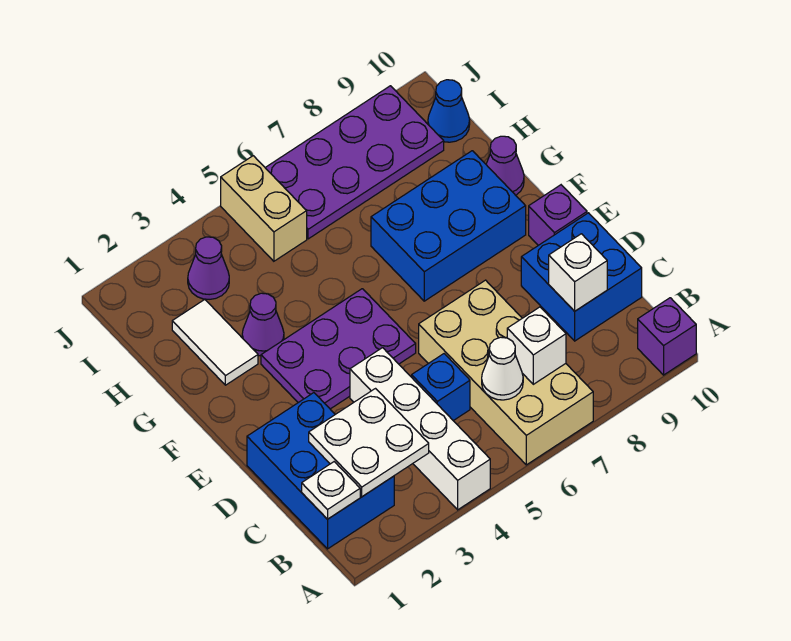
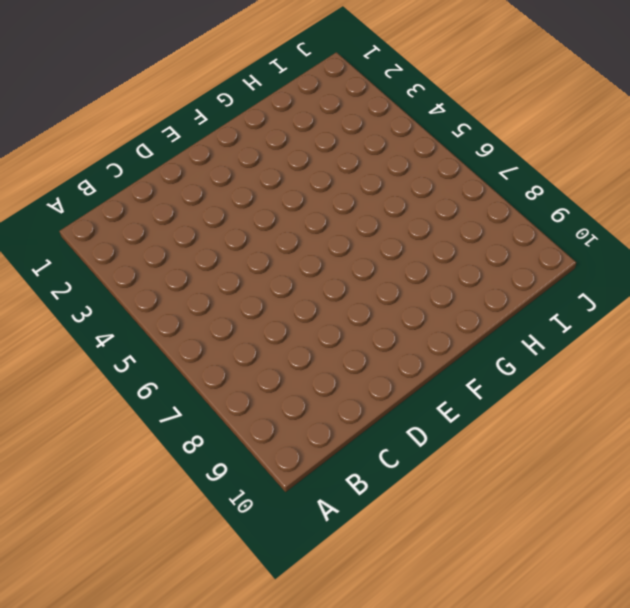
none -> white brick A4:D4 level 1
none -> tan brick A6:D7 level 1
none -> purple brick A10 level 1

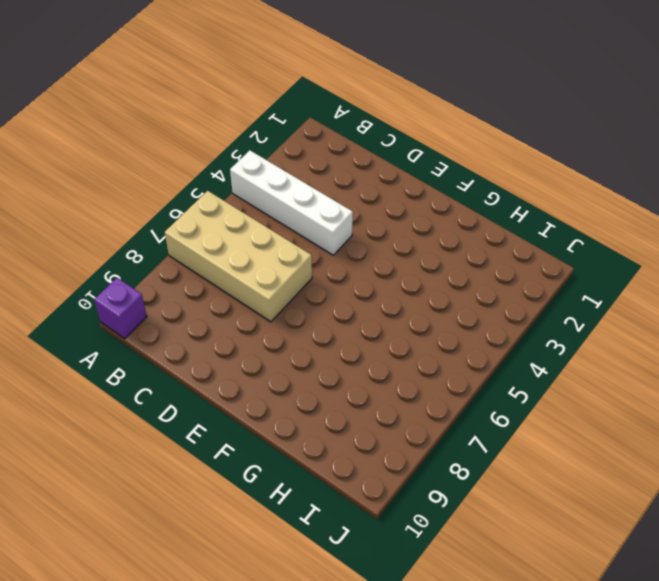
none -> blue brick B1:D2 level 1
none -> blue brick C5 level 1
none -> blue brick C9:D10 level 1

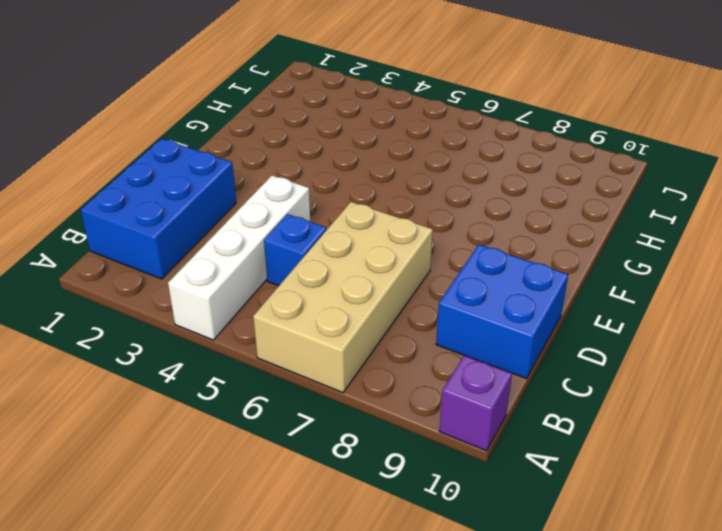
none -> purple plate E3:F5 level 1
none -> purple brick E10 level 1
none -> blue brick F7:G9 level 1

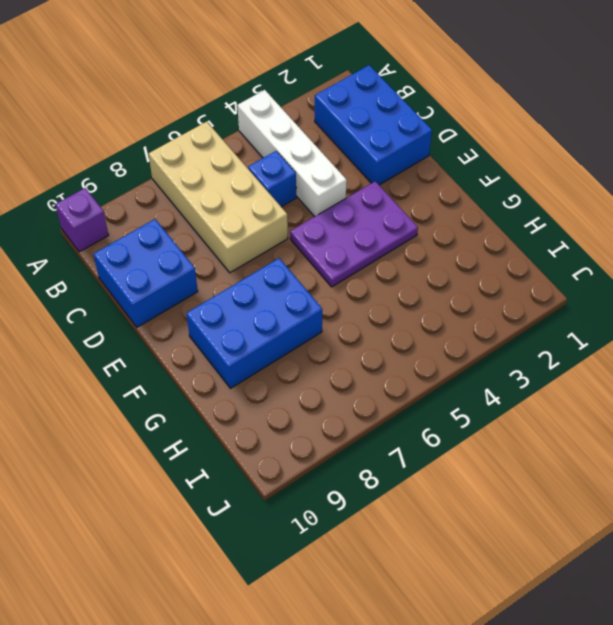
none -> purple brick E10 level 1
none -> white tile G2:H2 level 1
none -> purple cone G3 level 1

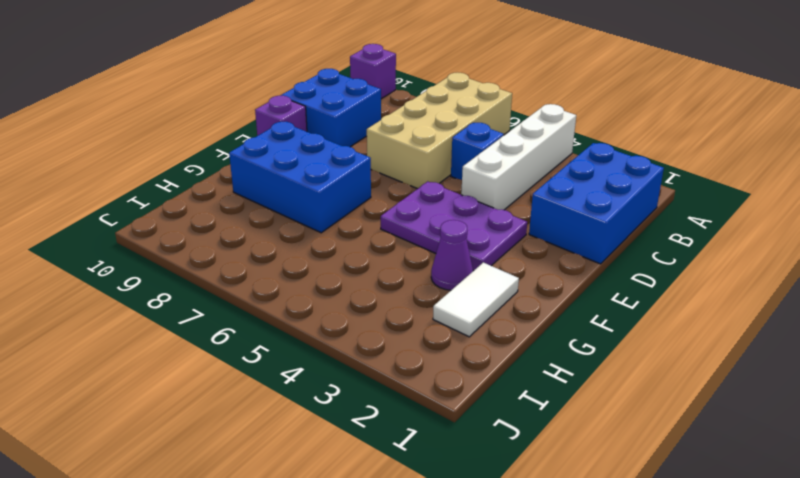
none -> purple cone G10 level 1
none -> purple cone I3 level 1
none -> tan brick I5:J5 level 1

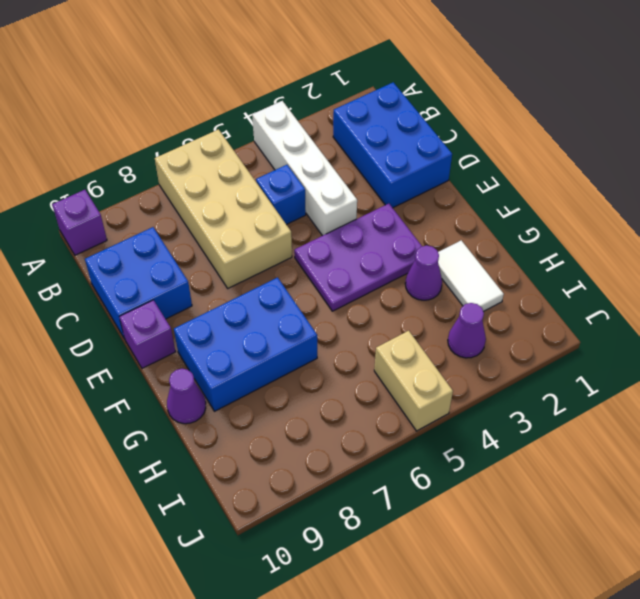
none -> purple plate I6:J9 level 1
none -> blue cone I10 level 1
none -> white plate B1 level 2

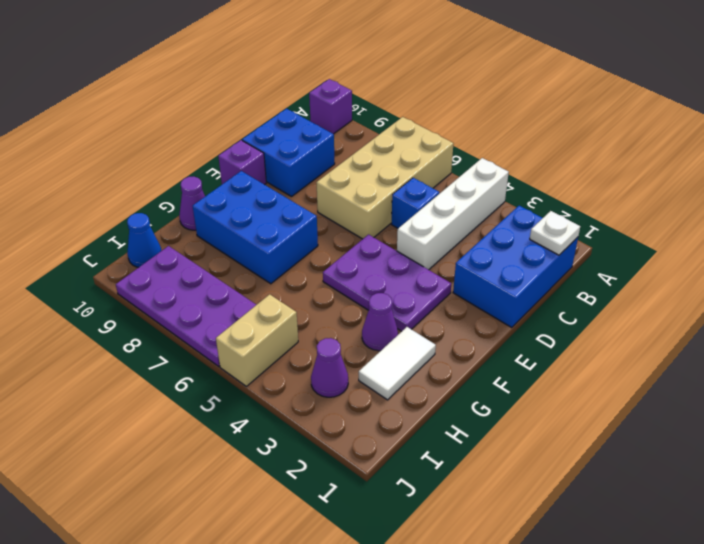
none -> white plate B2:C3 level 2
none -> white cone B6 level 2
none -> white brick B7 level 2

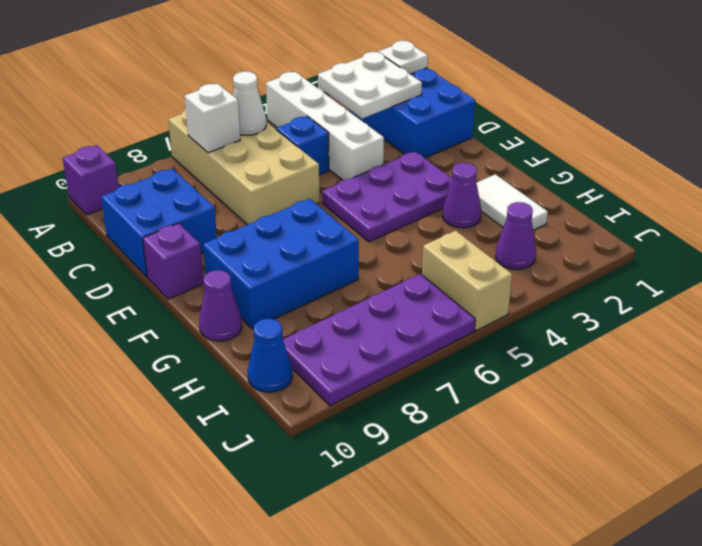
none -> white brick C9 level 2

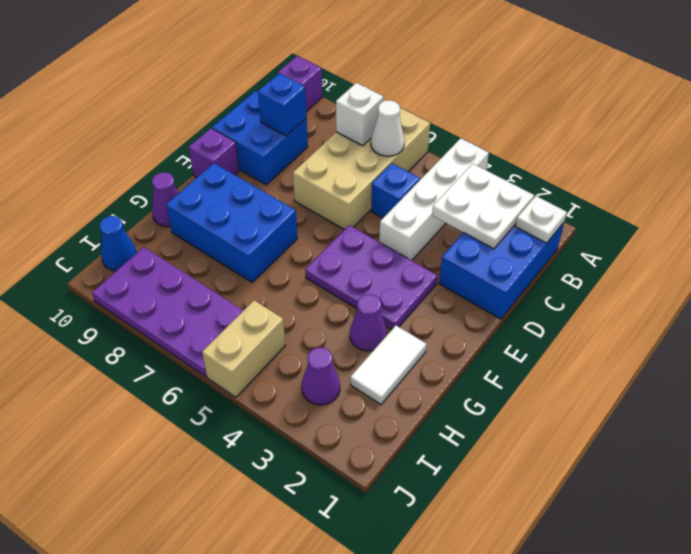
blue brick C9 level 2 -> white brick C9 level 2

